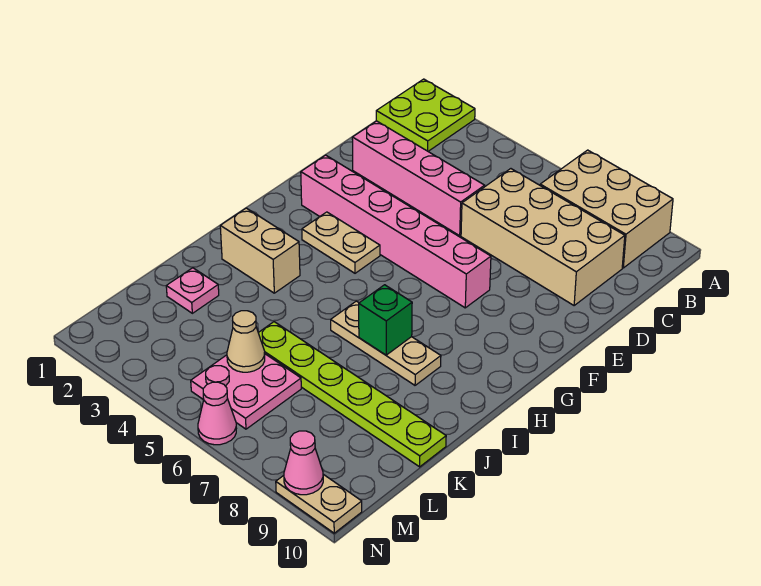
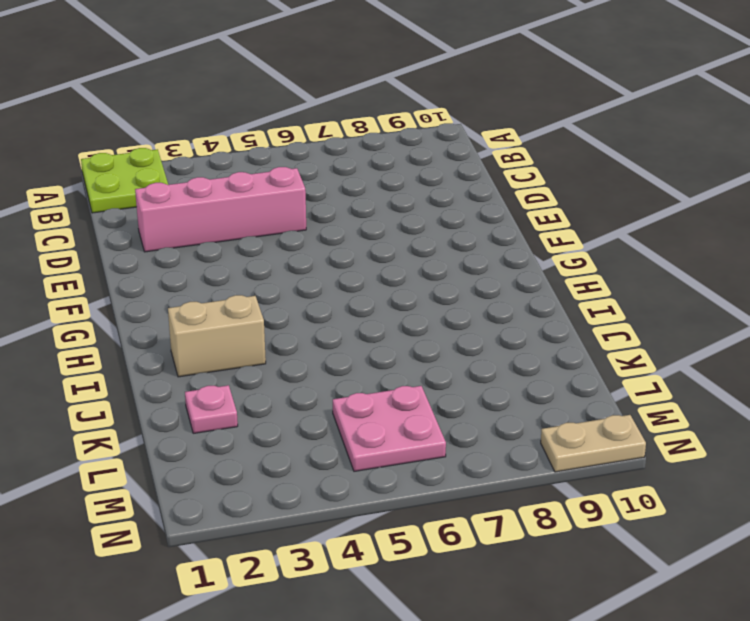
none -> tan brick A7:B9 level 1
none -> tan brick C6:D9 level 1
none -> pink brick F2:F7 level 1

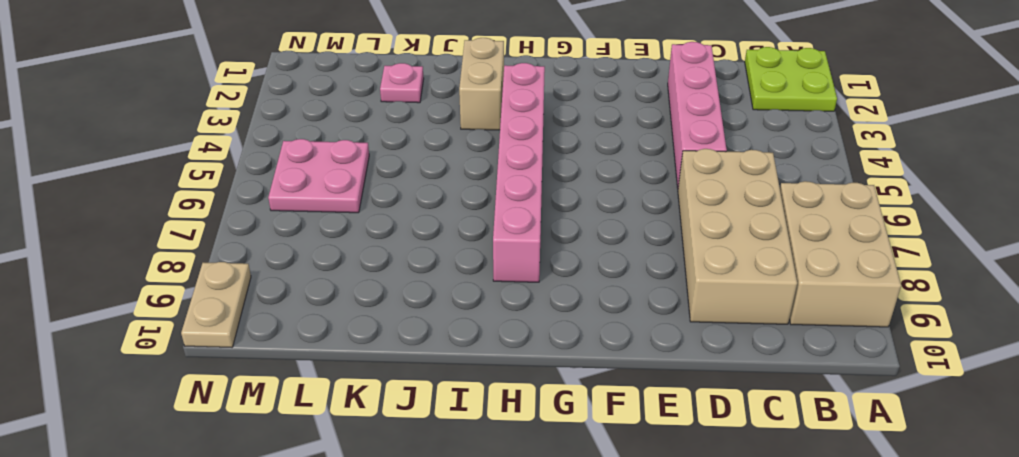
pink brick H3:H8 level 1 -> pink brick F2:F7 level 1
none -> tan plate G3:G4 level 1
none -> tan plate I6:I8 level 1
none -> lime plate K5:K10 level 1

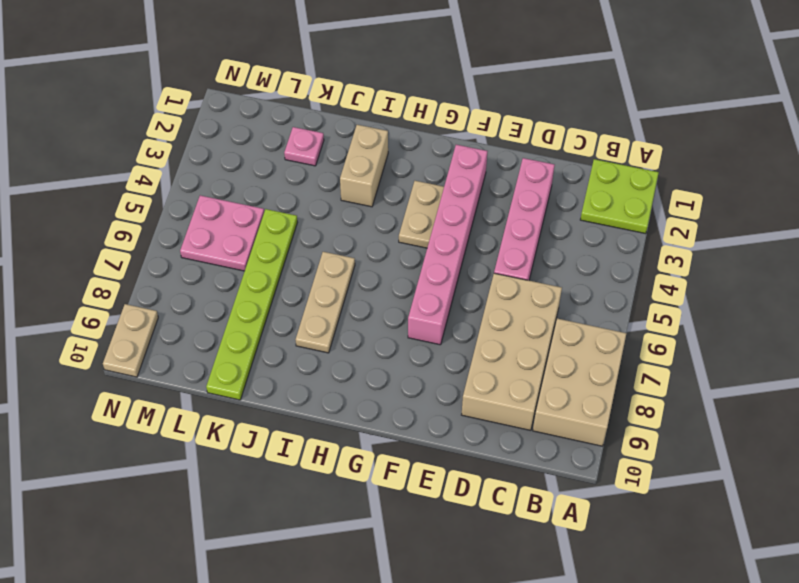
none -> pink cone N6 level 1
none -> green brick I7 level 2
none -> tan cone L5 level 2

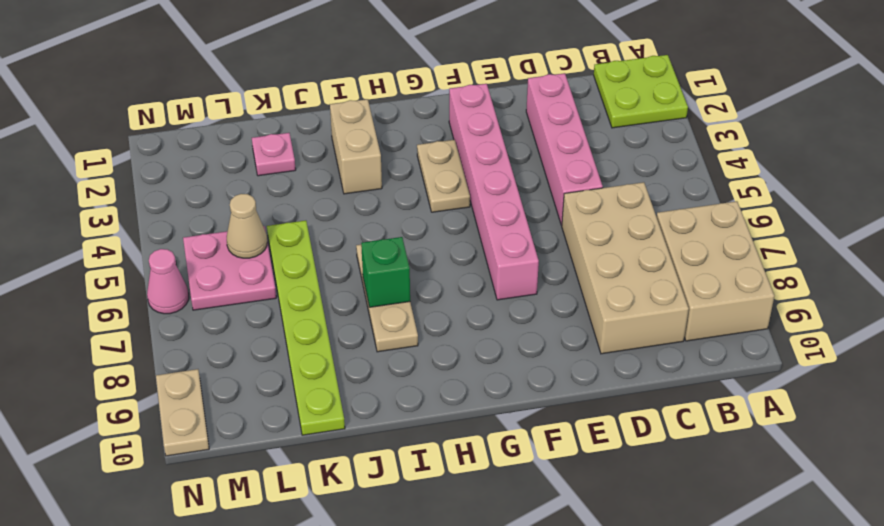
none -> pink cone N9 level 2

